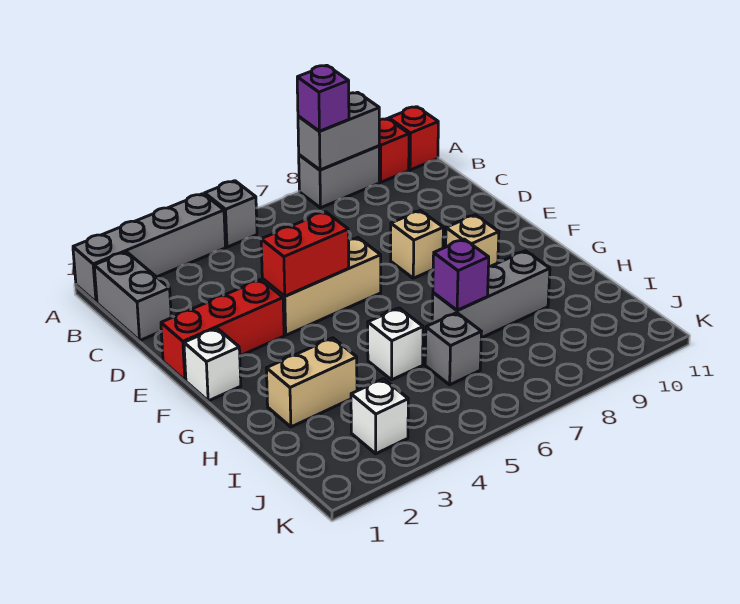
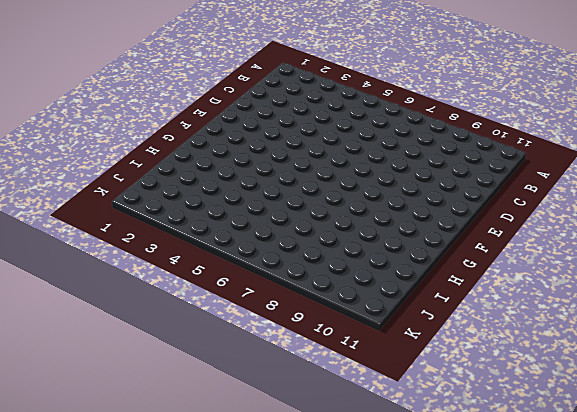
none -> grey brick A1:A4 level 1
none -> grey brick A5 level 1
none -> grey brick A8:A9 level 1

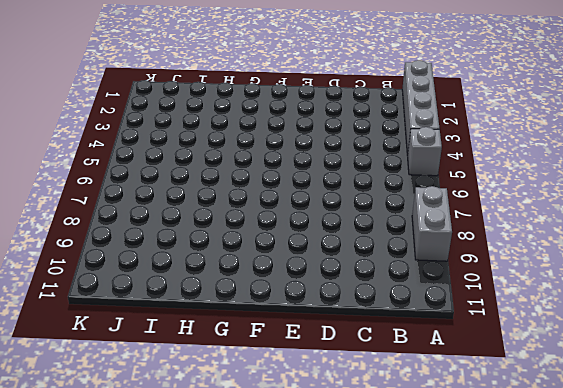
none -> red brick A10 level 1
none -> red brick A11 level 1
none -> grey brick B1:C1 level 1

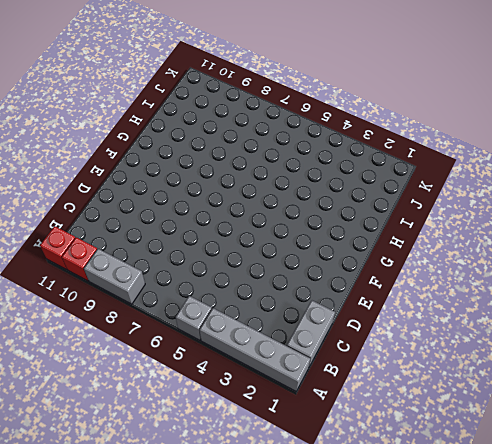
none -> red brick E1:E3 level 1
none -> tan brick E4:E6 level 1
none -> tan brick E8 level 1

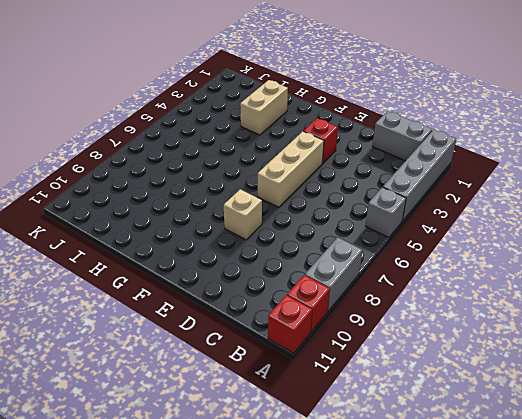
red brick E3 level 1 -> red brick E1:E3 level 1
none -> white brick F1 level 1
none -> tan brick F9 level 1
none -> white brick H5 level 1

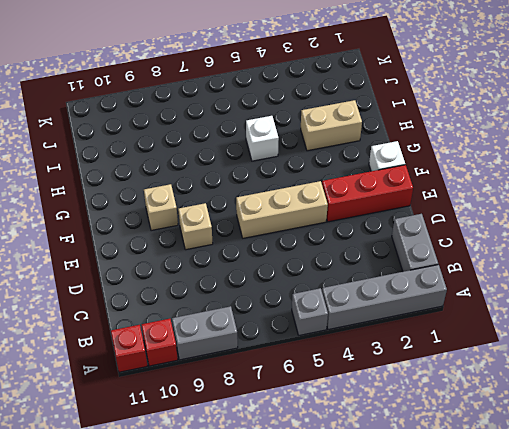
none -> grey brick H7:H9 level 1
none -> grey brick I6 level 1
none -> white brick J3 level 1

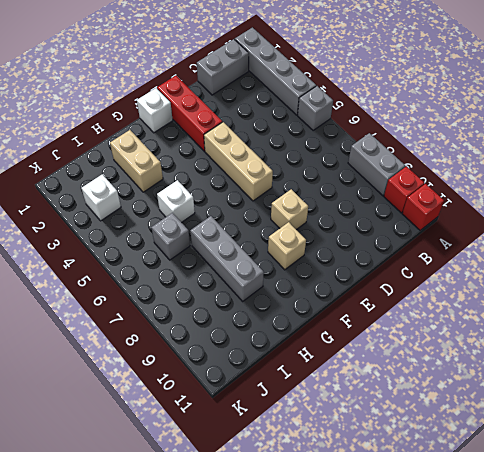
none -> grey brick A8:A9 level 2
none -> red brick E4:E5 level 2
none -> purple brick H7 level 2

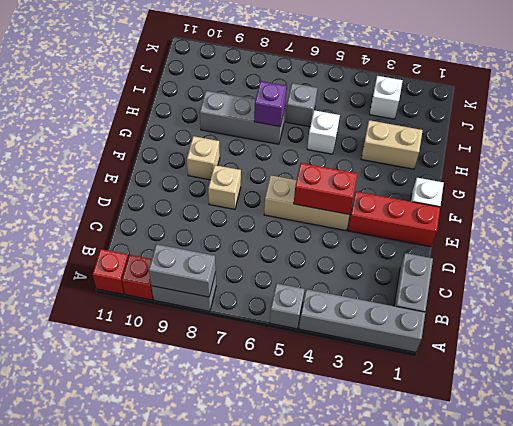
none -> purple brick A8 level 3

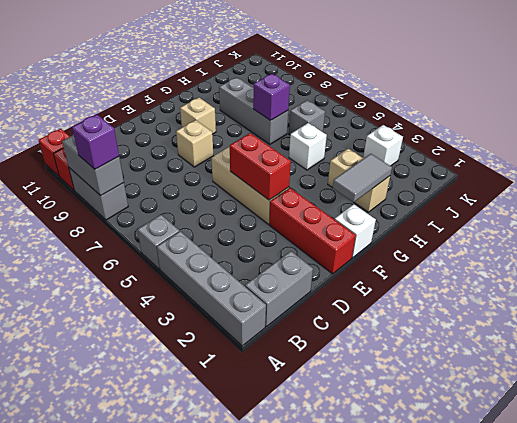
grey tile G2:H2 level 2 -> none

